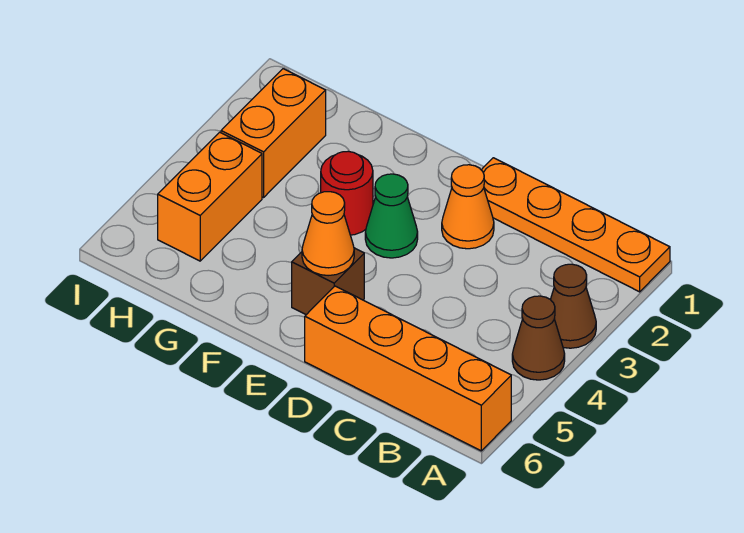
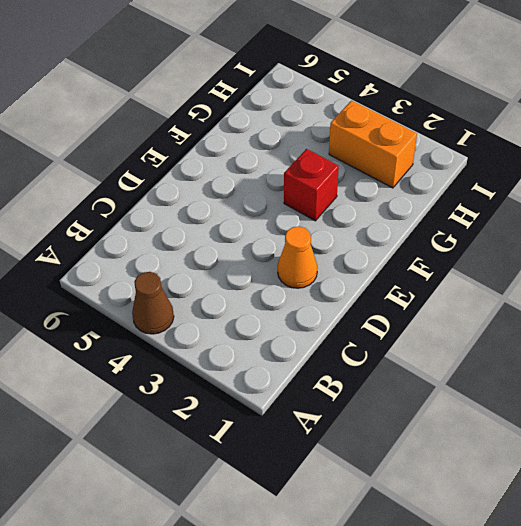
red brick F3 level 1 -> red round brick F3 level 1
none -> orange plate A1:D1 level 1
none -> brown cone A3 level 1

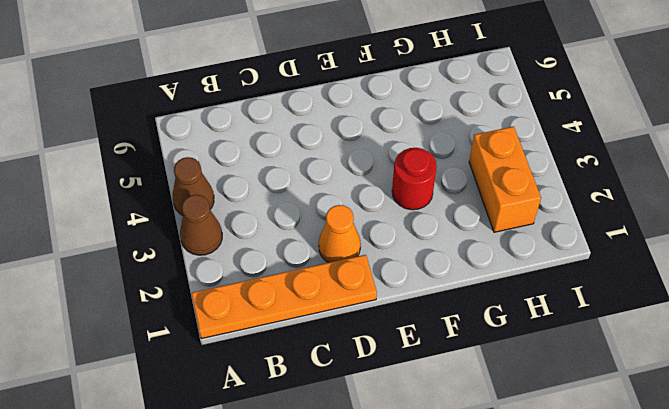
none -> orange brick A6:D6 level 1
none -> green cone E3 level 1

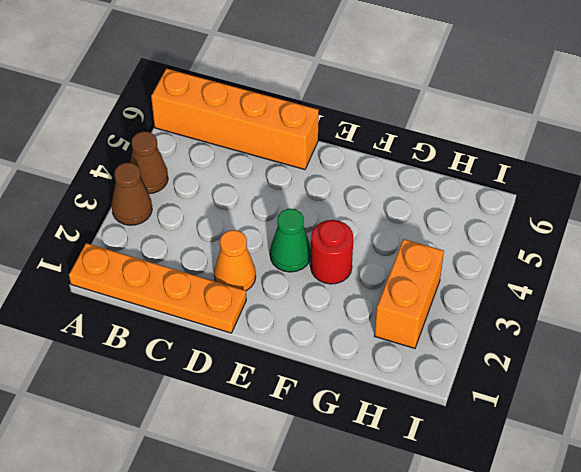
none -> brown brick E5 level 1
none -> orange brick H4:H5 level 1

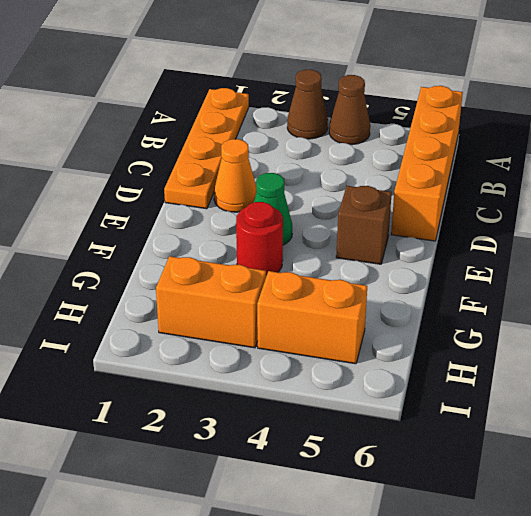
none -> orange cone E5 level 2

